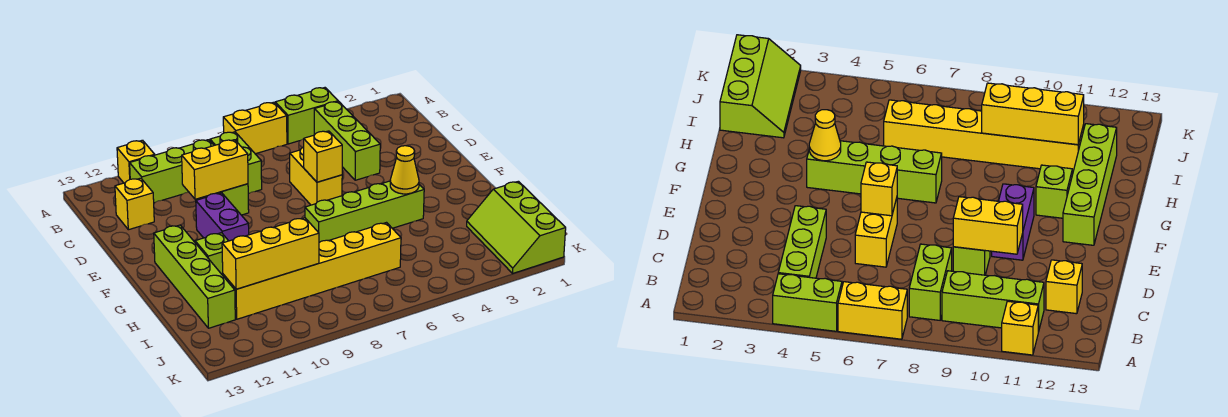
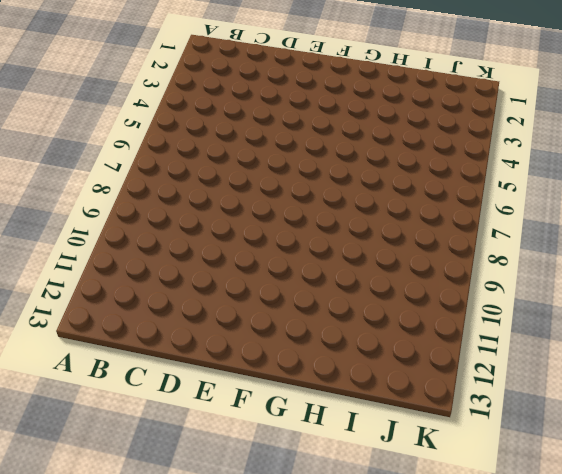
none -> lime brick A4:A5 level 1
none -> yellow brick A6:A7 level 1
none -> yellow brick A11 level 1

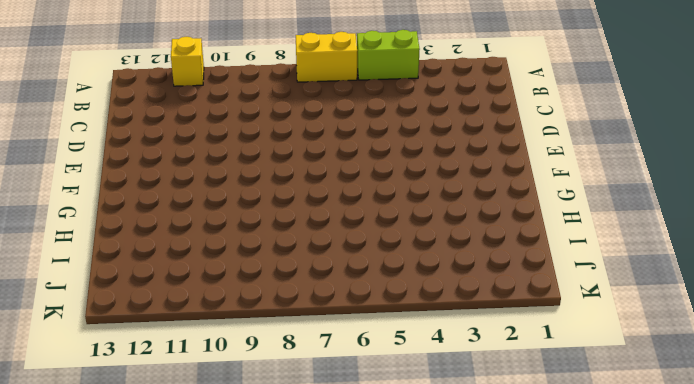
none -> lime brick B4:D4 level 1
none -> lime brick B8:C8 level 1
none -> lime brick B9:B11 level 1

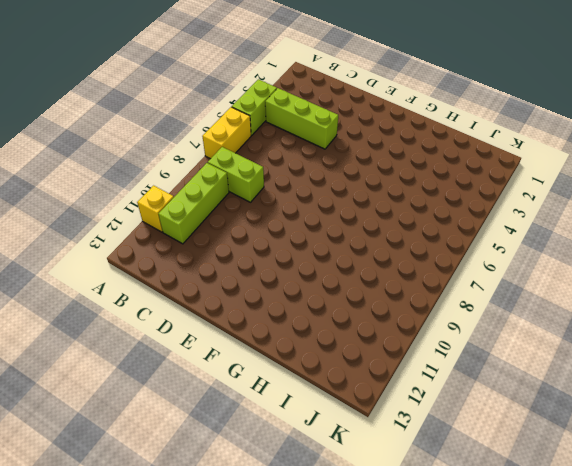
none -> yellow brick C12 level 1
none -> yellow brick D6:E6 level 1
none -> lime brick D9 level 1

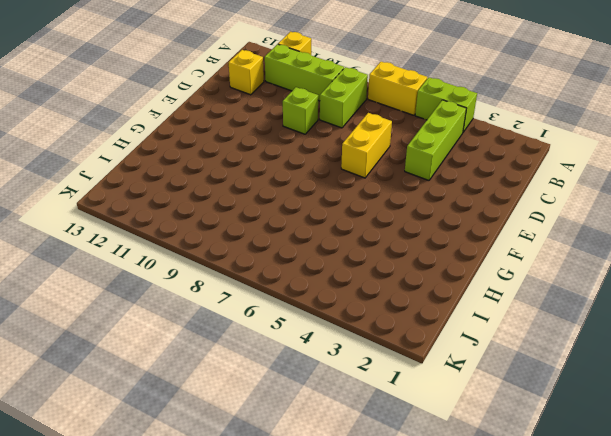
none -> purple brick E10:F10 level 1
none -> lime brick F12:I12 level 1
none -> lime brick G4:G7 level 1

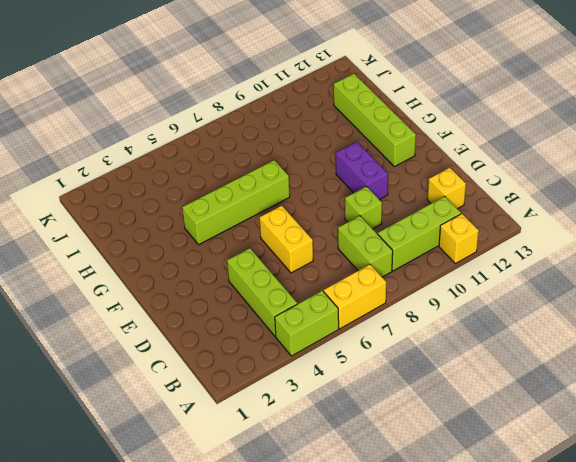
none -> lime brick G11 level 1
none -> lime slope I1:K2 level 1 top 1
none -> yellow brick I6:I11 level 1

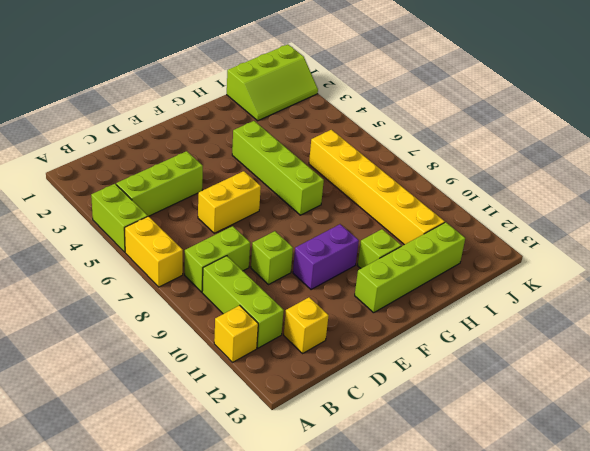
none -> yellow brick D9:D10 level 2
none -> yellow brick E6 level 2
none -> yellow cone G4 level 2

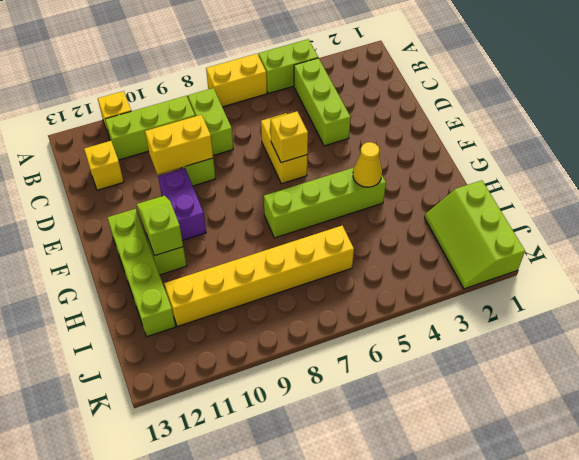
lime slope F11:G11 level 2 top G -> none
none -> yellow brick I9:I11 level 2

